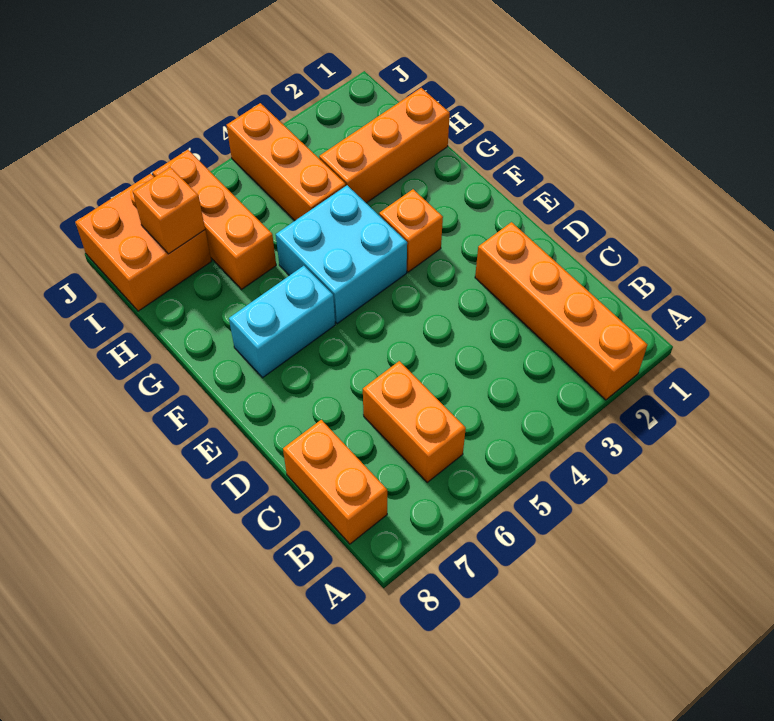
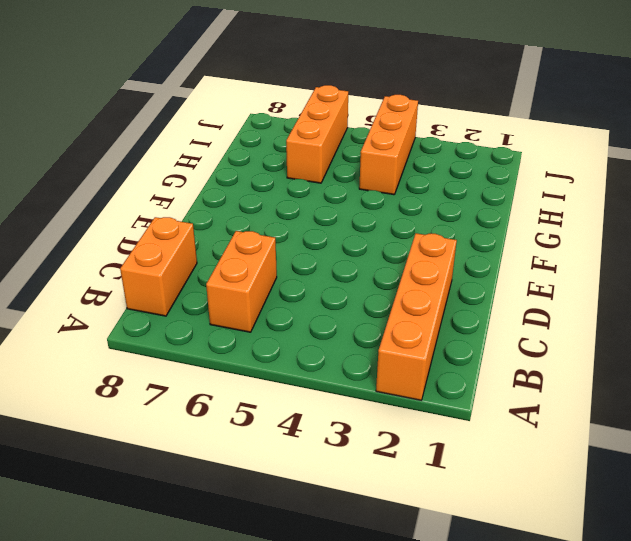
none -> orange brick F3 level 1
none -> cyan brick F4:G5 level 1

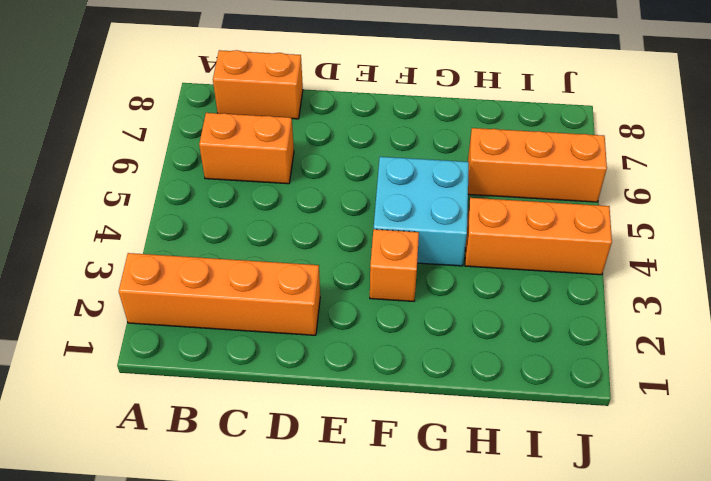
none -> cyan brick F6:F7 level 1
none -> orange brick H1:H3 level 1

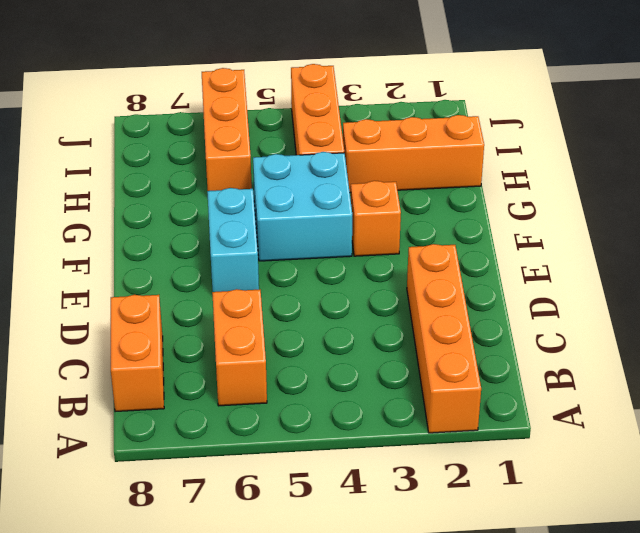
cyan brick E6:F6 level 1 -> cyan brick F6:F7 level 1
none -> orange brick I7:J8 level 1
none -> orange brick I7 level 2

